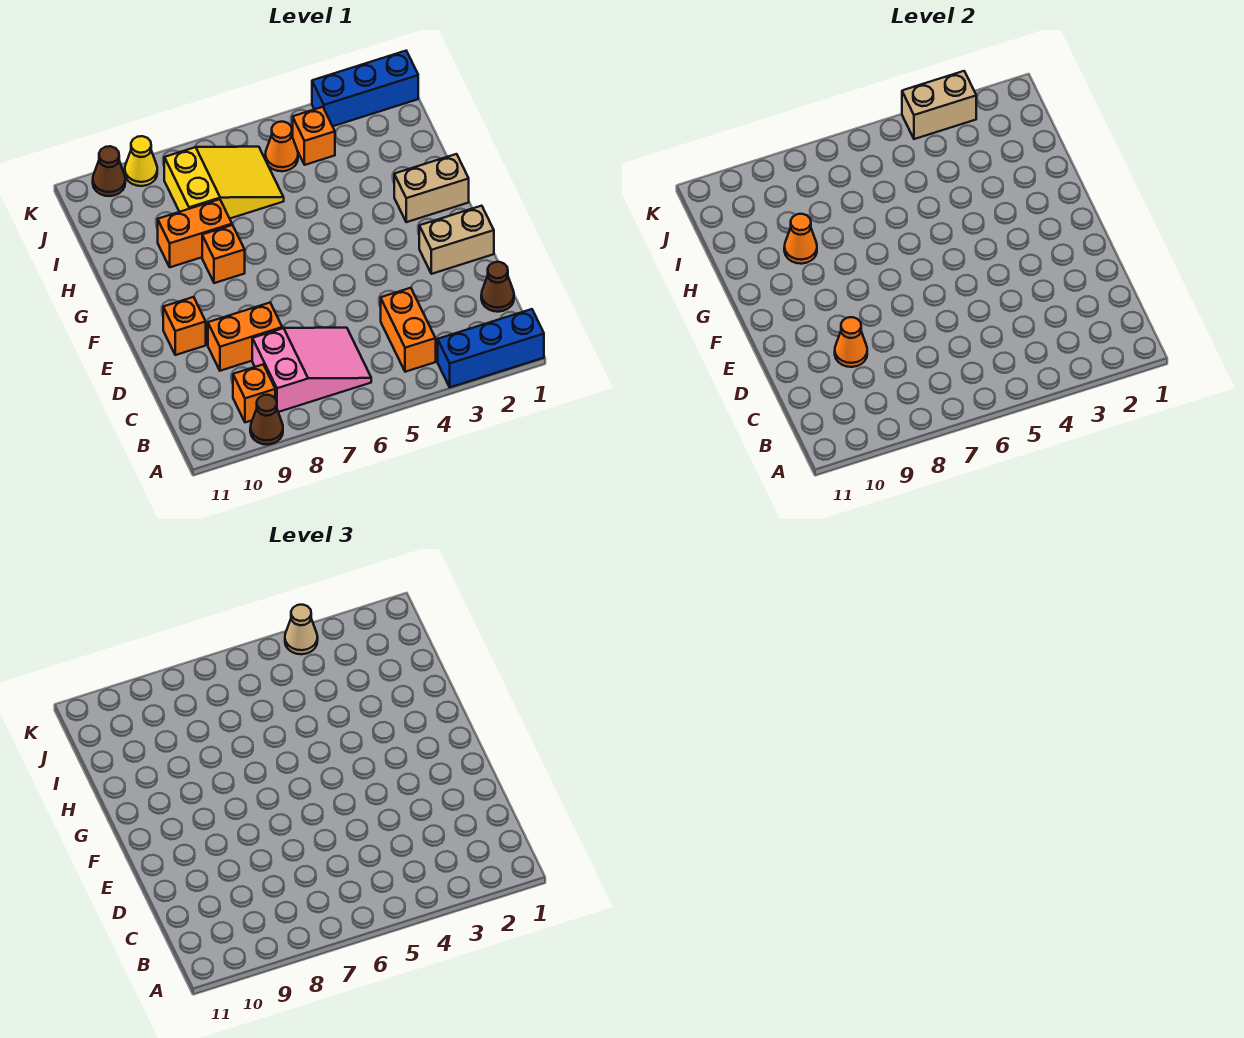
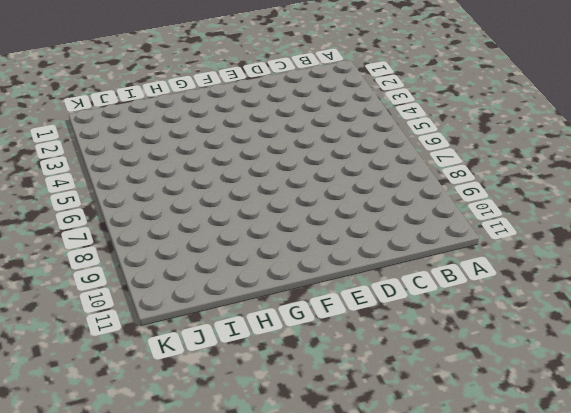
none -> blue brick A1:A3 level 1
none -> brown cone A9 level 1
none -> orange brick B4:C4 level 1

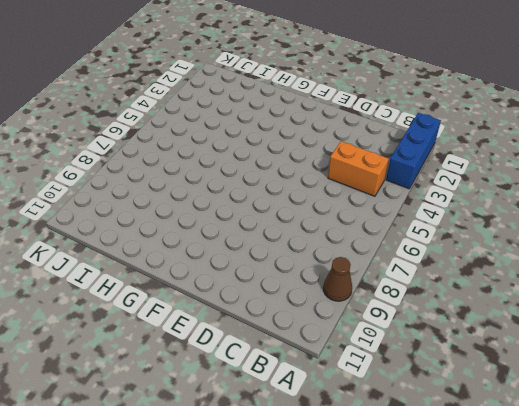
none -> pink slope B6:C8 level 1 top 8
none -> orange brick B9 level 1
none -> brown cone C1 level 1

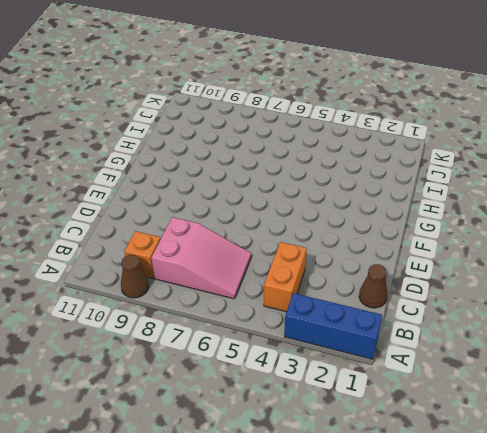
none -> orange brick D8:D9 level 1
none -> tan brick E1:E2 level 1
none -> orange brick E10 level 1

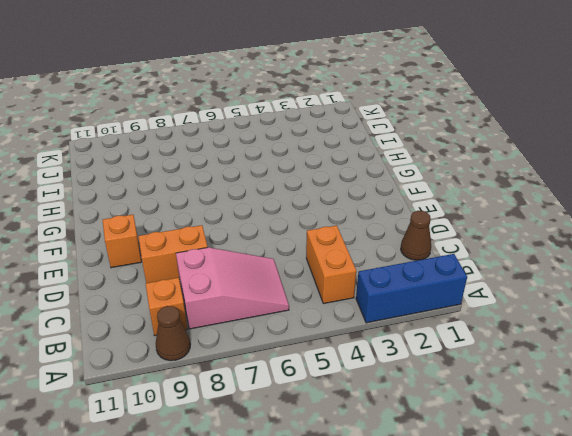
none -> tan brick E1:E2 level 1
none -> tan brick G1:G2 level 1
none -> orange brick G8 level 1

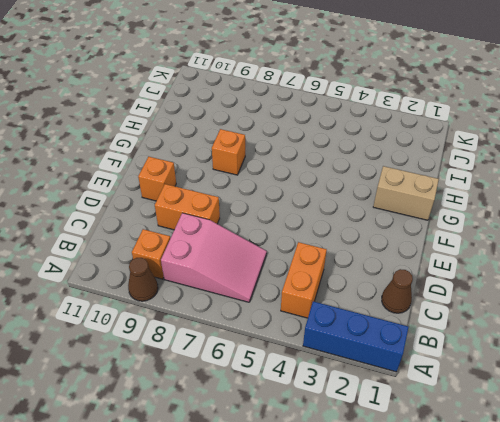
none -> tan brick E1:E2 level 1
none -> orange brick H8:H9 level 1
none -> yellow slope I6:J8 level 1 top 8

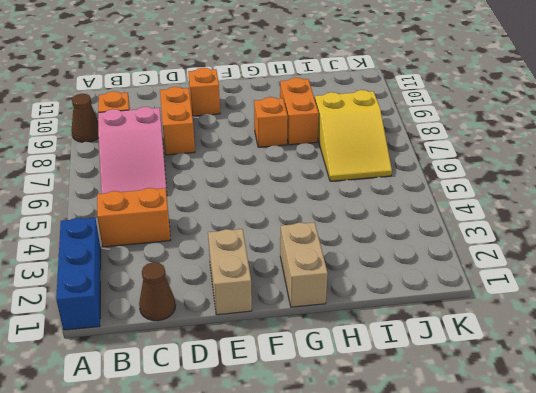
none -> orange brick J4 level 1
none -> orange cone J5 level 1
none -> blue brick K1:K3 level 1

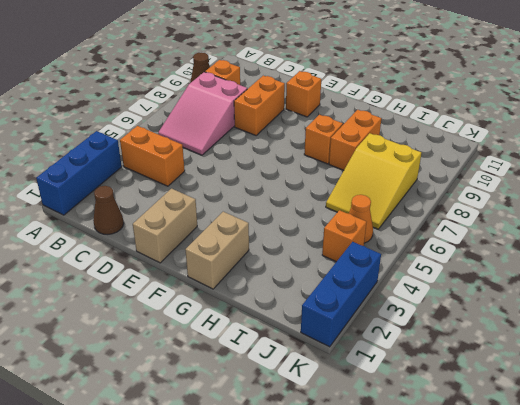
none -> yellow cone K9 level 1
none -> brown cone K10 level 1
none -> orange cone D9 level 2

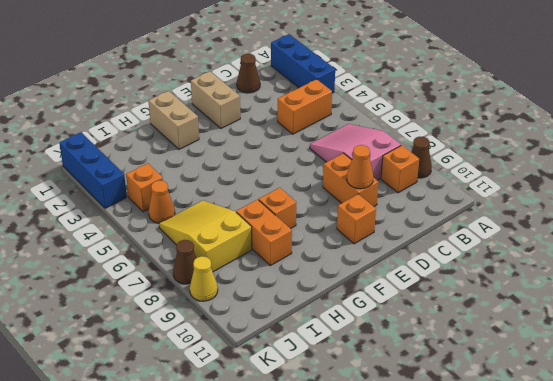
brown cone K8 level 1 -> brown cone K10 level 1
none -> orange cone H9 level 2
none -> tan brick K3:K4 level 2
none -> tan cone K4 level 3

